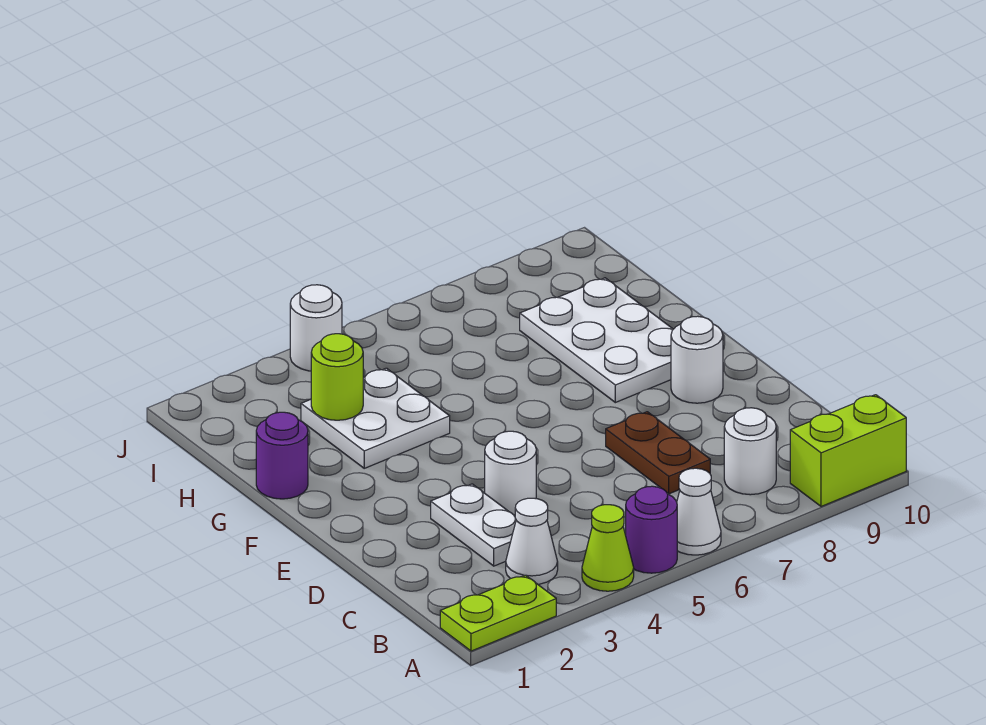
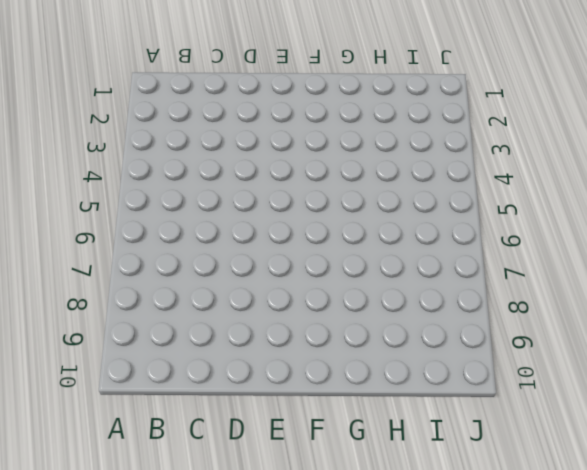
none -> lime plate A1:A2 level 1
none -> lime cone A4 level 1
none -> purple round brick A5 level 1

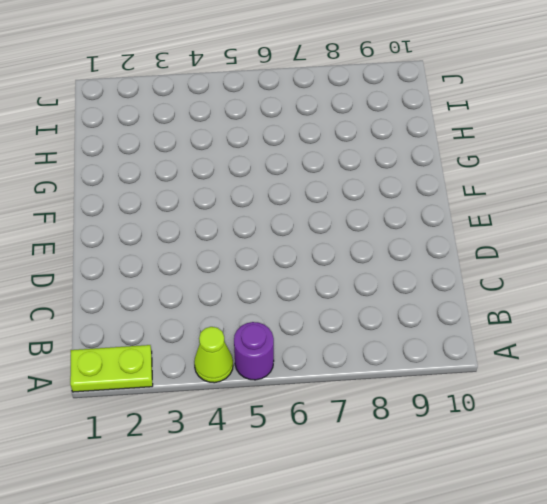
none -> white cone A6 level 1
none -> lime brick A9:A10 level 1
none -> white cone B3 level 1

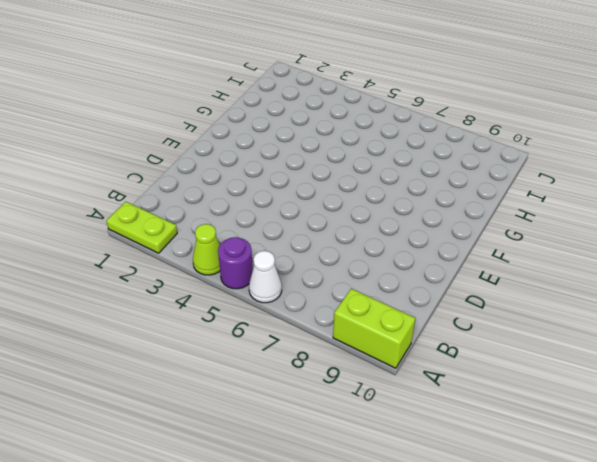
none -> white cone B3 level 1
none -> white round brick B8 level 1
none -> white plate C3:D3 level 1

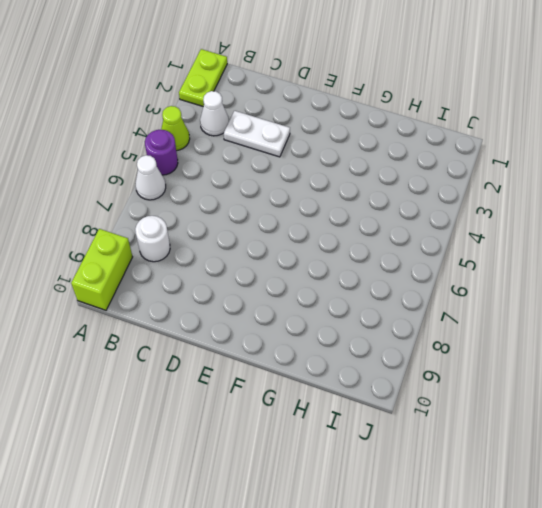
none -> brown plate C7:D7 level 1
none -> white round brick D4 level 1
none -> white round brick E9 level 1

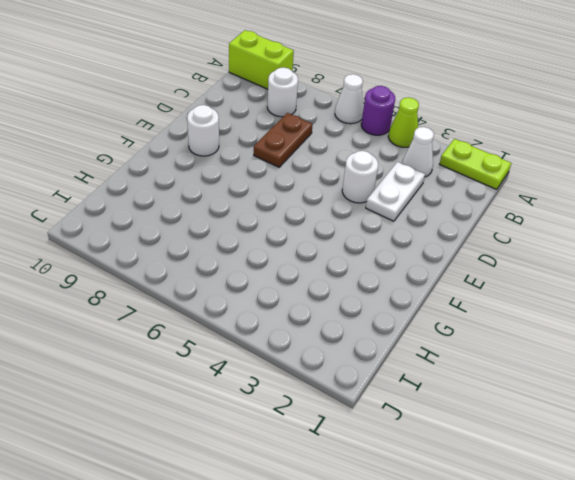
none -> white plate F8:H9 level 1
none -> purple round brick G1 level 1
none -> white plate G3:H4 level 1

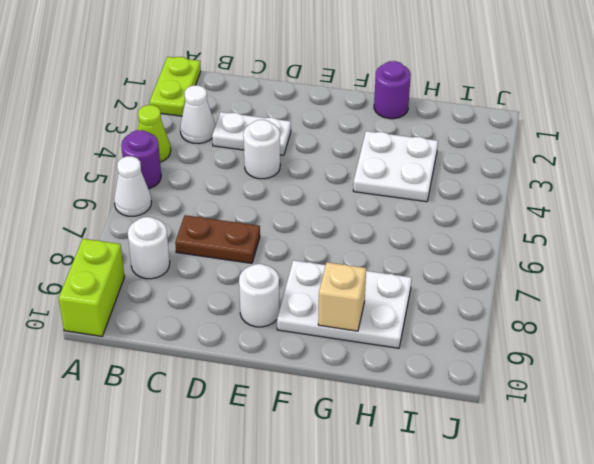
tan brick G9 level 2 -> none
none -> white round brick J4 level 1
none -> lime round brick H3 level 2

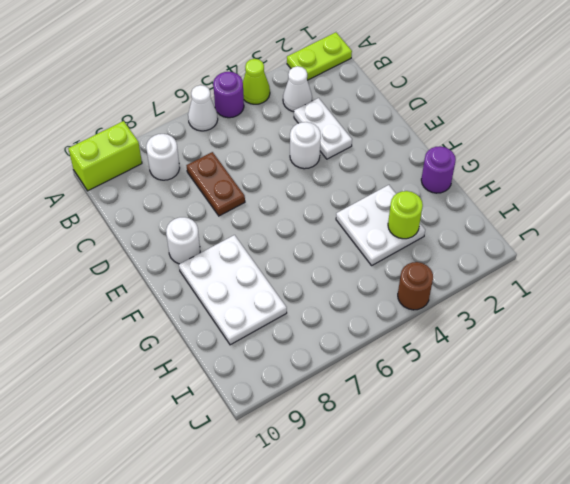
brown round brick J4 level 1 -> white round brick J4 level 1

